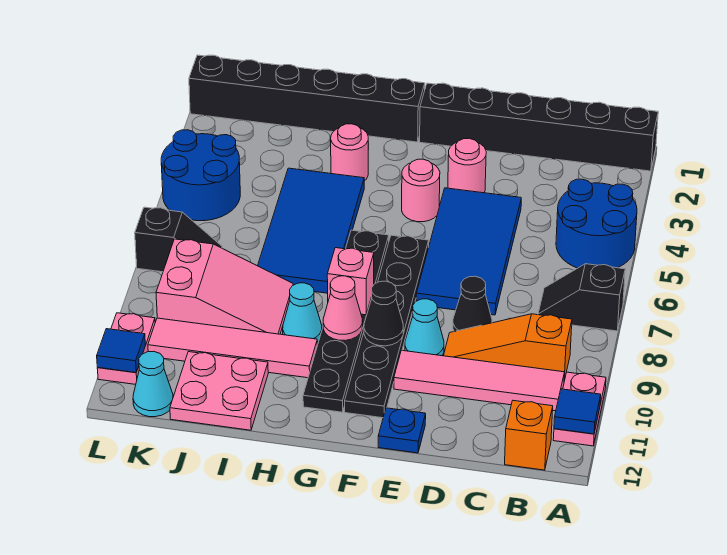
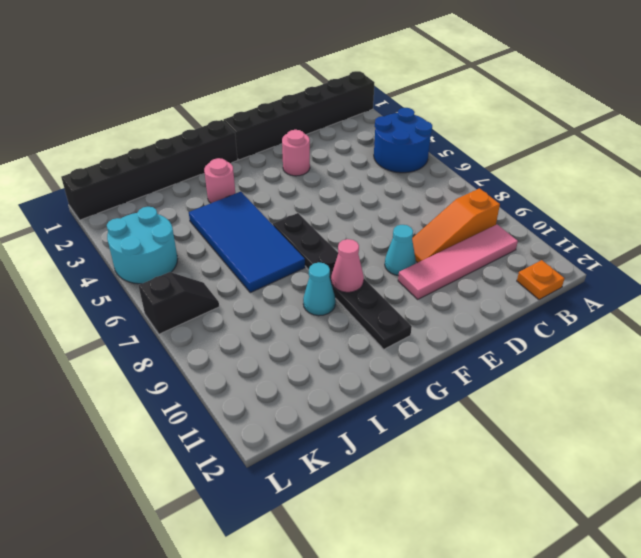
orange plate B12 level 1 -> orange brick B12 level 1
cyan round brick K4:L5 level 1 -> blue round brick K4:L5 level 1
none -> black slope A7:B7 level 1 top A
none -> pink plate A10:A11 level 1
none -> blue tile D4:E7 level 1
none -> black cone D8 level 1

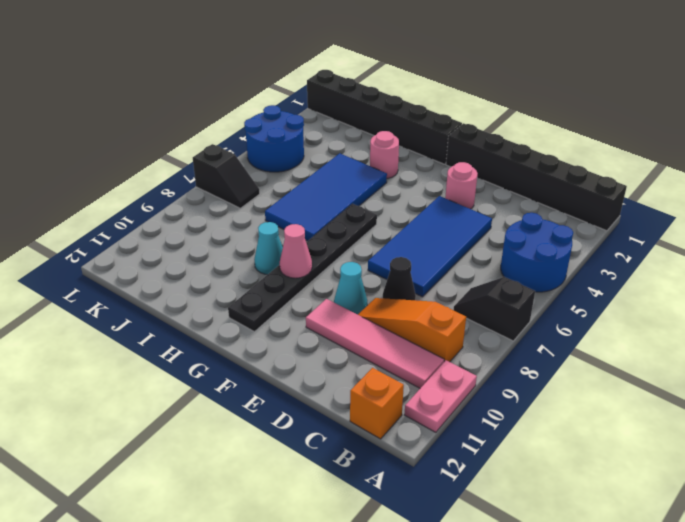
none -> blue plate E12 level 1
none -> pink round brick F4 level 1
none -> black plate F6:F11 level 1
none -> pink tile H10:K10 level 1

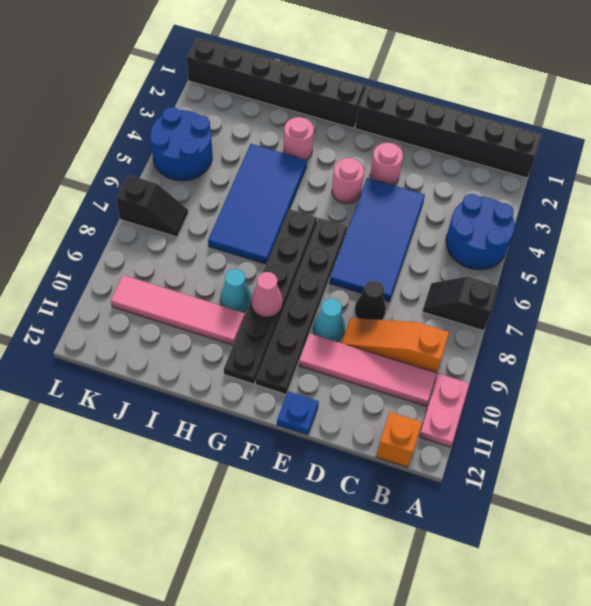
none -> pink slope I8:K9 level 1 top K
none -> pink plate I11:J12 level 1
none -> cyan cone K12 level 1
none -> pink plate L10:L11 level 1

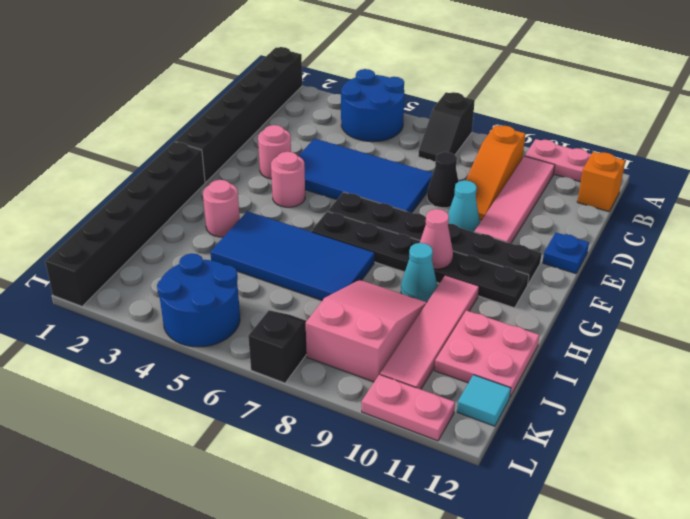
cyan tile K12 level 1 -> cyan cone K12 level 1
none -> blue tile A11 level 2
none -> black cone F9 level 2
none -> pink brick G8 level 2
none -> blue tile L11 level 2

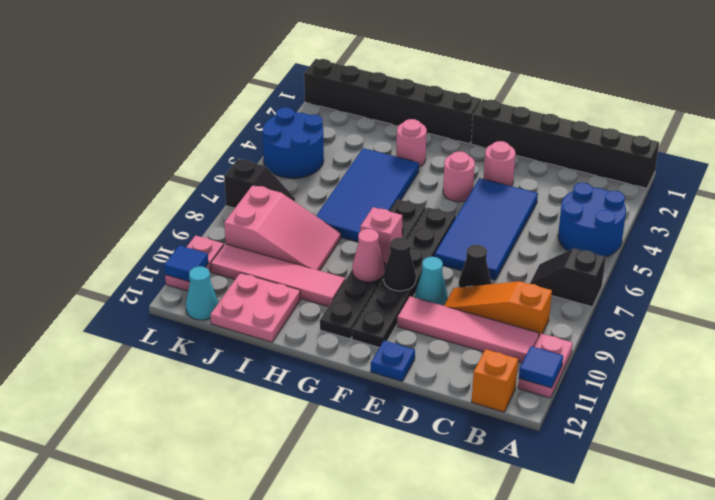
none -> cyan cone H9 level 1

